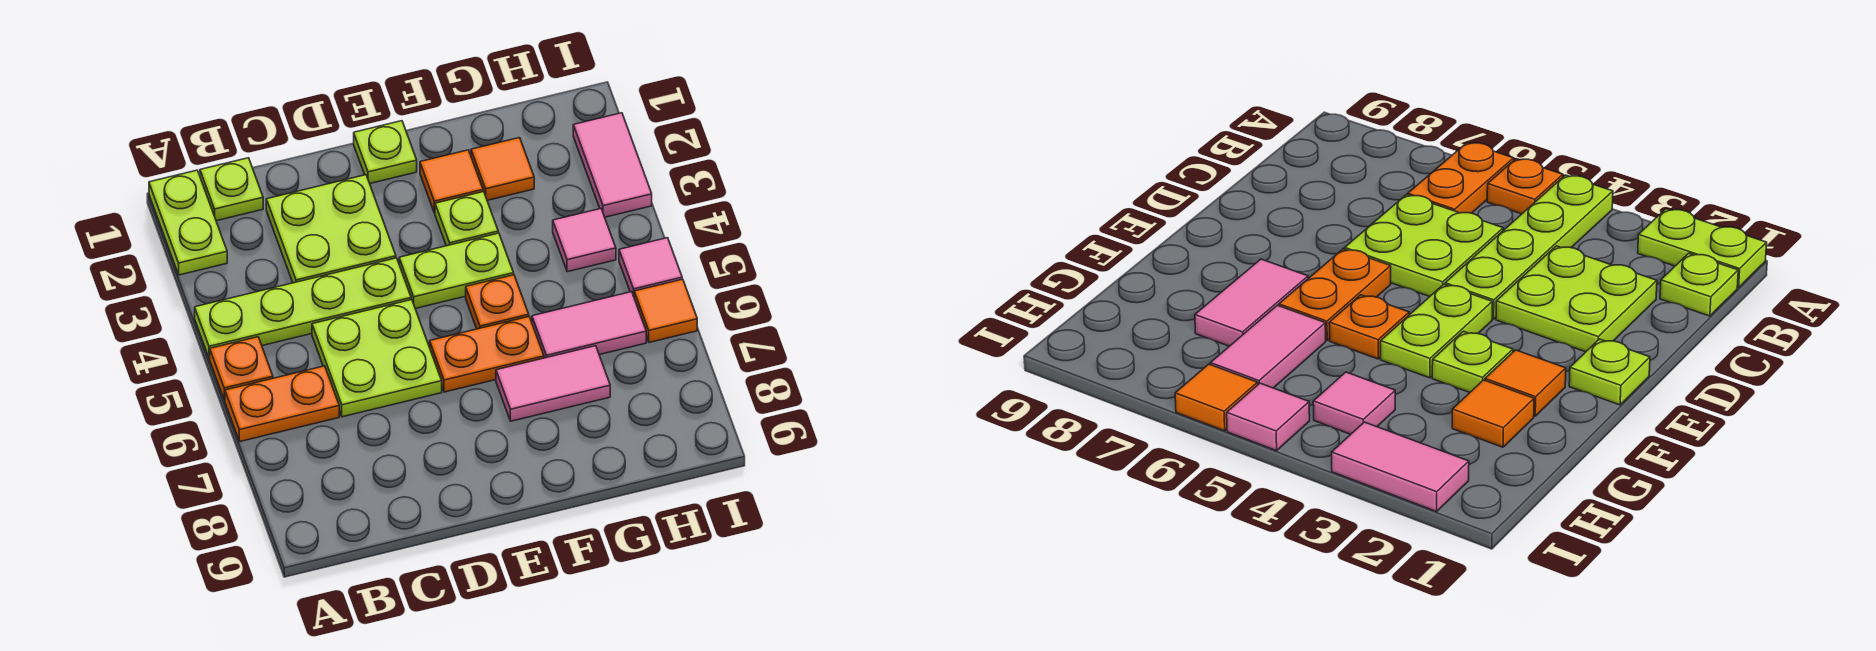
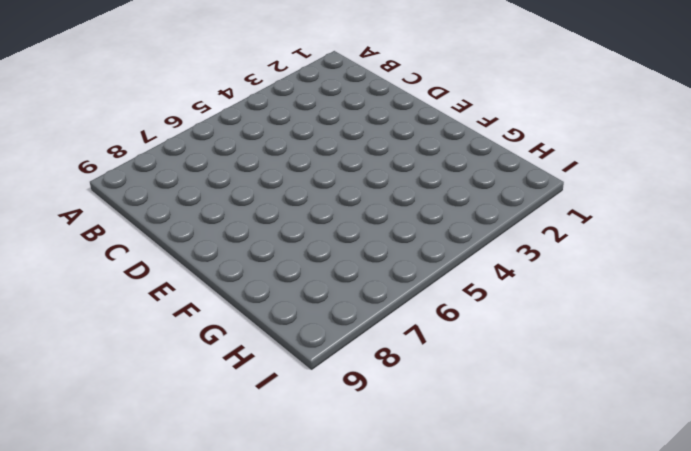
none -> lime plate A1:A2 level 1
none -> lime plate A4:D4 level 1
none -> orange plate A5 level 1

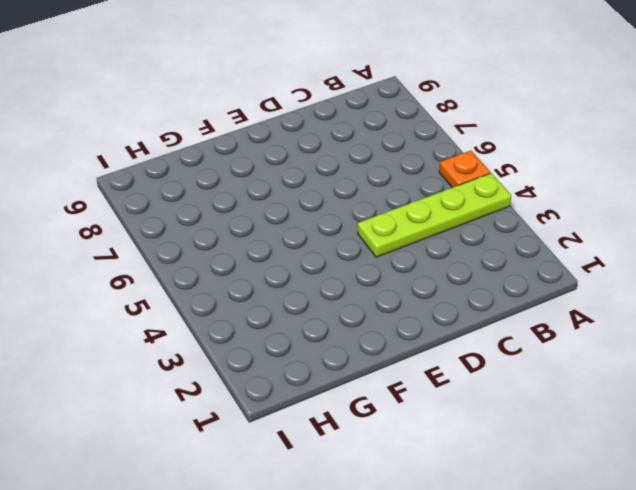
none -> lime plate A1:A2 level 1
none -> orange plate A6:B6 level 1
none -> lime plate B1 level 1

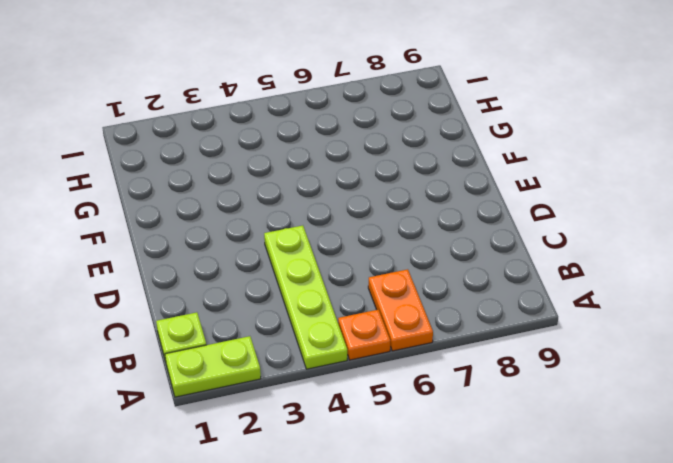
none -> lime plate C2:D3 level 1
none -> lime plate C5:D6 level 1
none -> lime plate E1 level 1

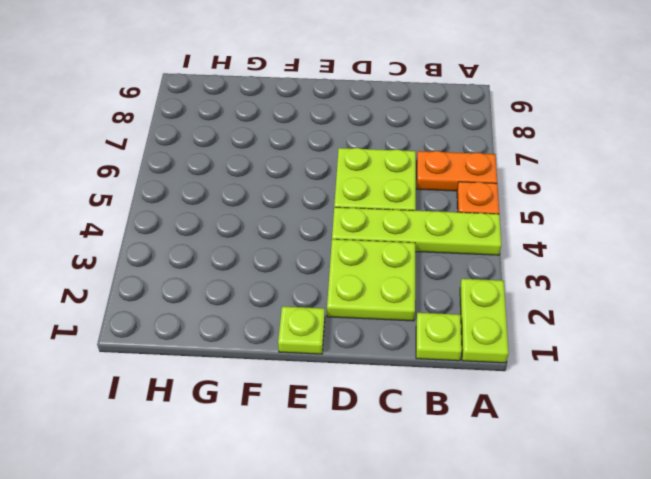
none -> lime plate E4:F4 level 1
none -> orange plate E6:F6 level 1
none -> orange tile F2 level 1

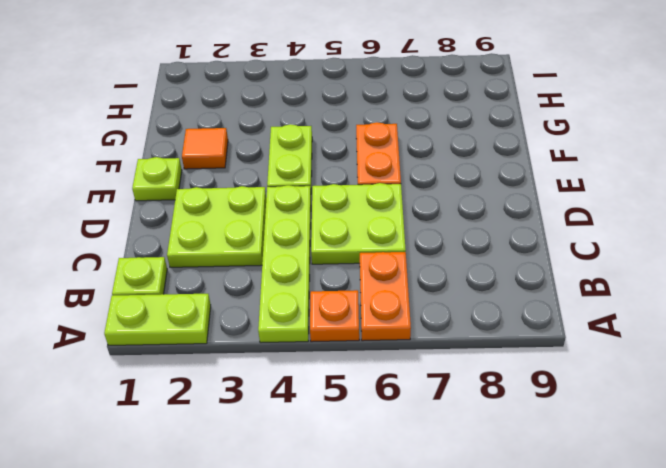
none -> lime plate F3 level 1
none -> orange plate F5 level 1
none -> pink tile F7:G7 level 1

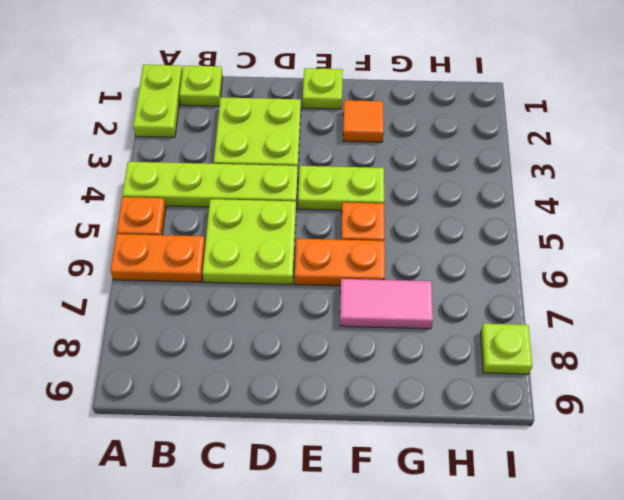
lime plate I8 level 1 -> lime plate F3 level 1
none -> orange tile G2 level 1
none -> pink tile G6:H6 level 1
none -> pink tile H4 level 1

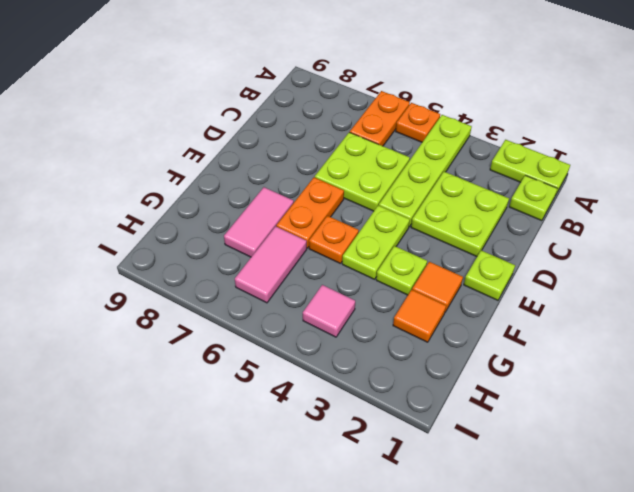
none -> pink tile I2:I3 level 1
none -> pink tile I5 level 1
none -> orange tile I6 level 1

